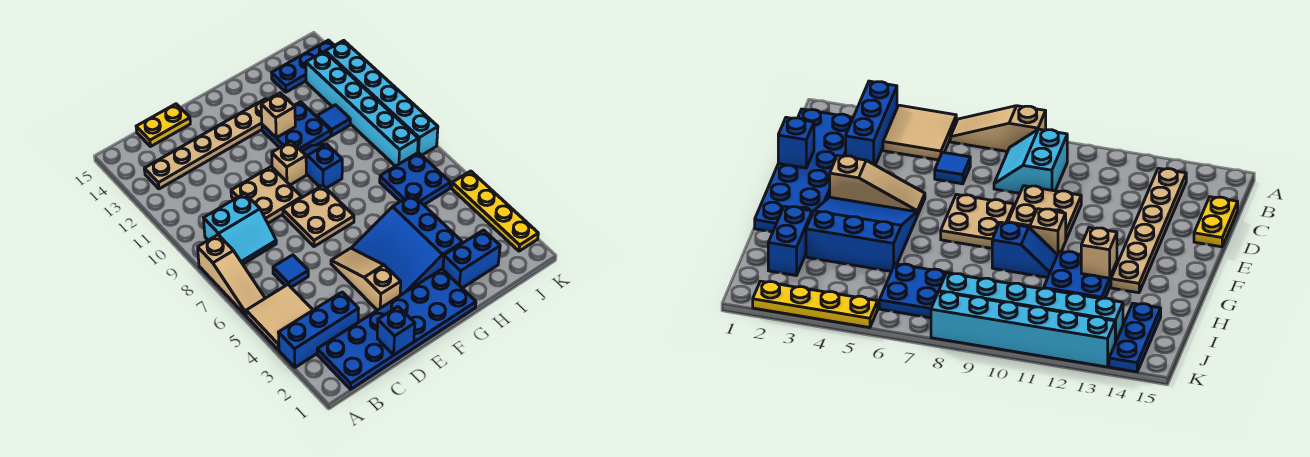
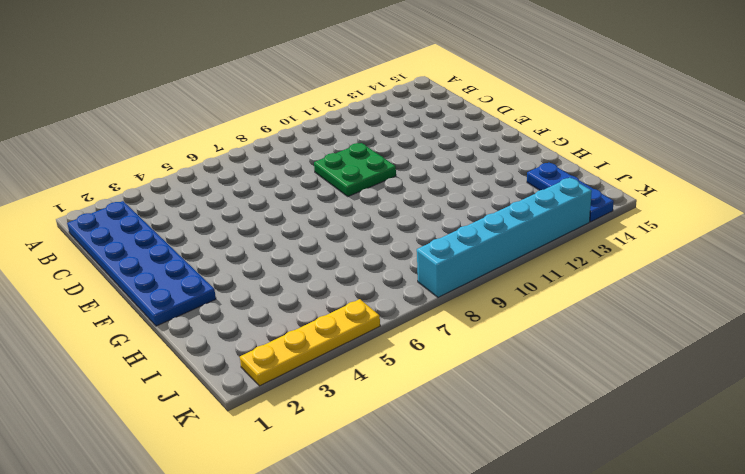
green plate D9:E10 level 1 -> tan plate D9:E10 level 1
none -> blue brick A3:C3 level 1
none -> tan tile A4:B5 level 1
none -> tan slope A6:A8 level 1 top 8

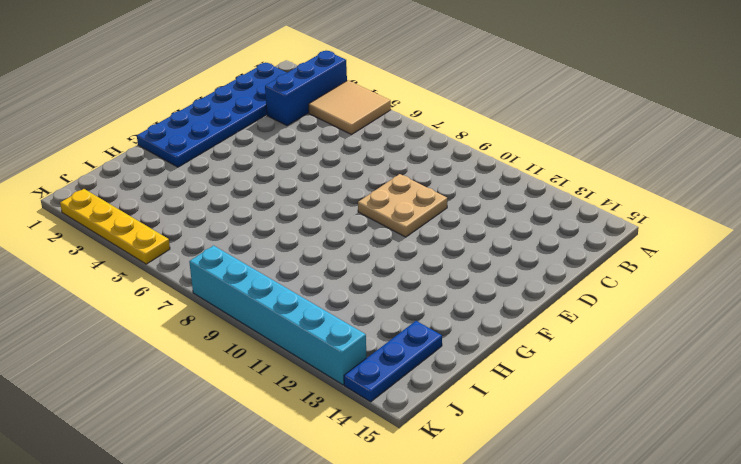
none -> tan slope A6:A8 level 1 top 8
none -> cyan slope B8:C9 level 1 top 9
none -> tan plate B13:G13 level 1

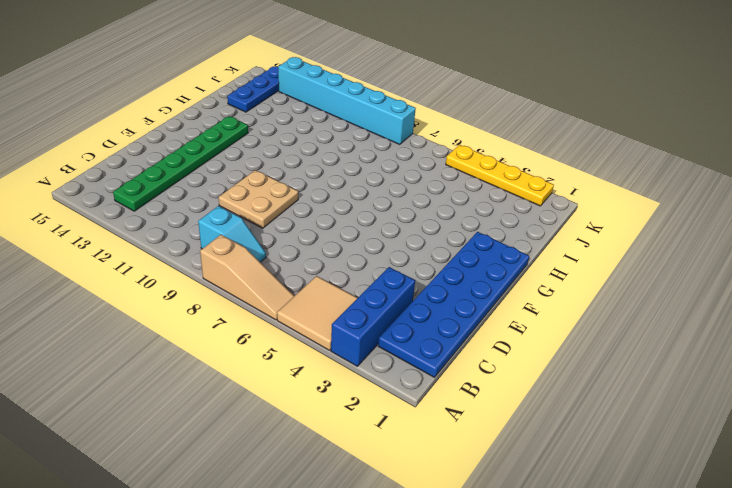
cyan slope B8:B9 level 1 top 9 -> cyan slope B8:C9 level 1 top 9
green plate B13:G13 level 1 -> tan plate B13:G13 level 1
none -> blue tile C6 level 1
none -> yellow plate C15:D15 level 1
none -> tan slope E3:E5 level 1 top 3

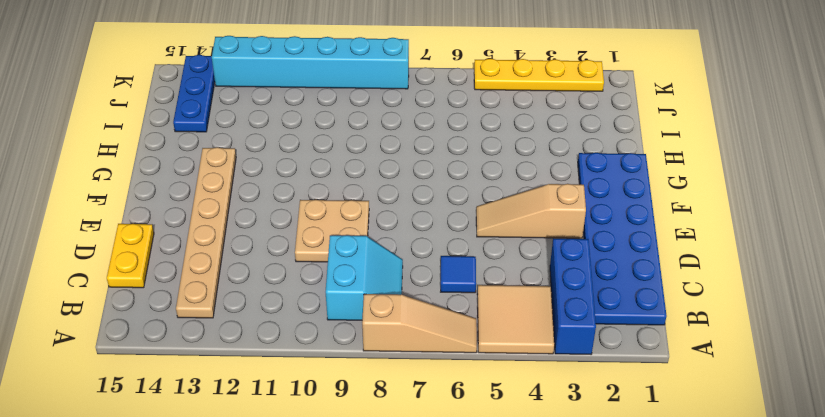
none -> tan plate E7:F8 level 1
none -> blue slope F3:H5 level 1 top H
none -> tan brick F10 level 1

